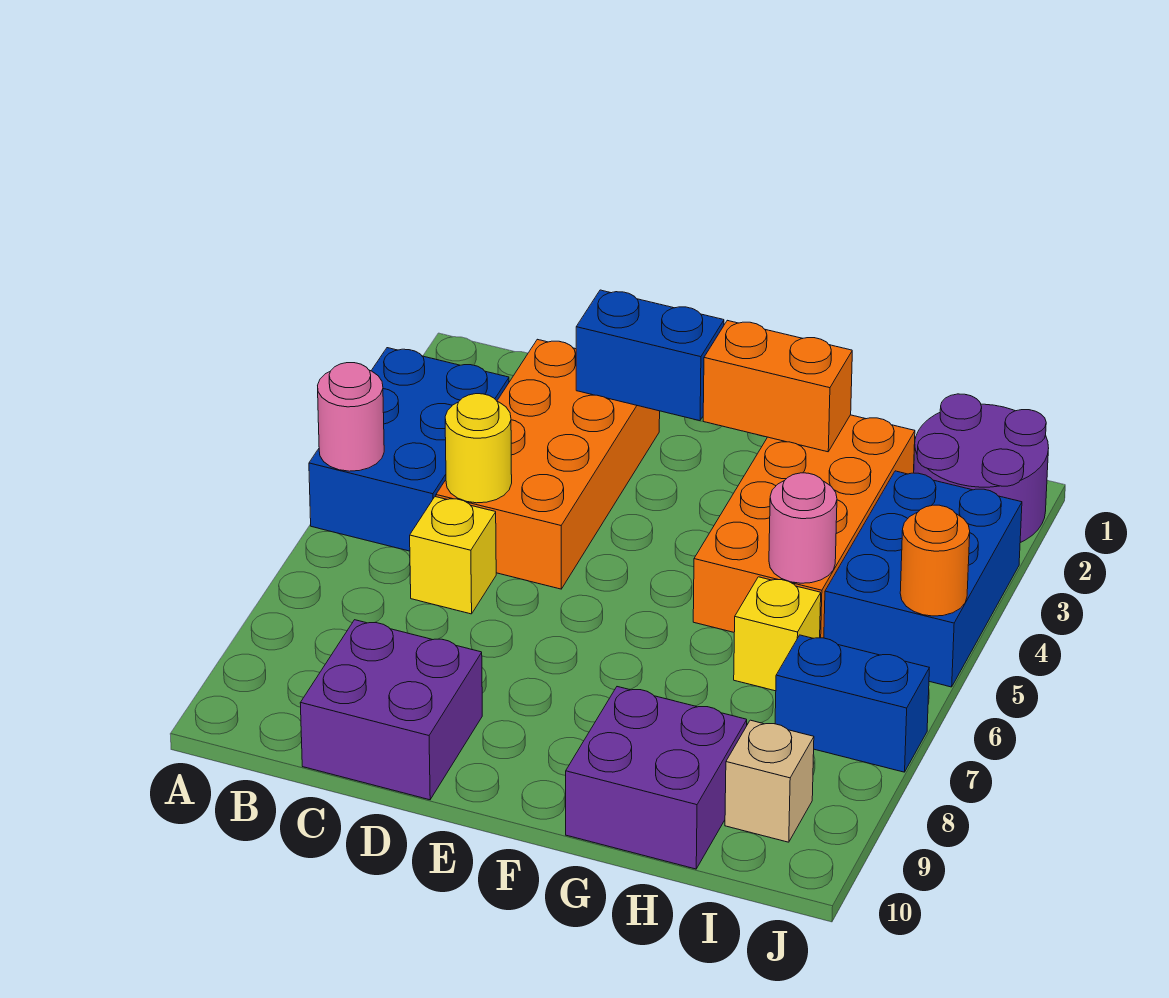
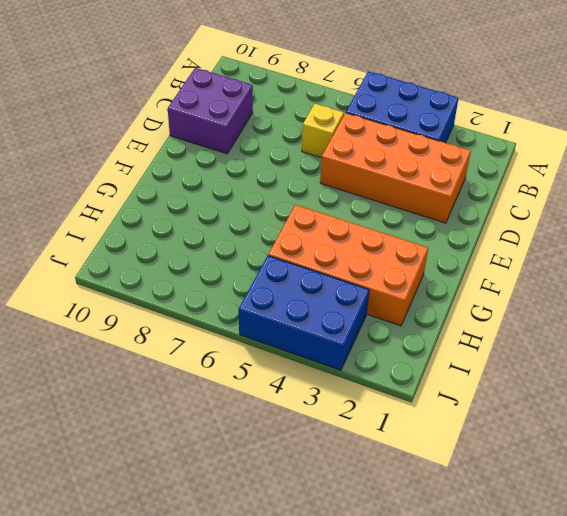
none -> purple brick G9:H10 level 1
none -> yellow brick H6 level 1
none -> purple round brick I1:J2 level 1

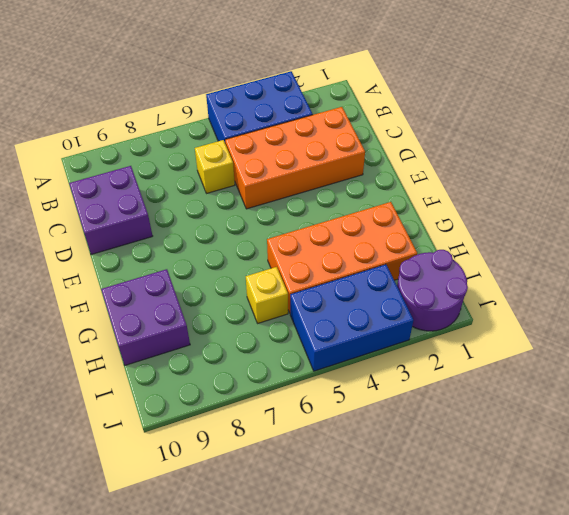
none -> blue brick I7:J7 level 1
none -> tan brick I9 level 1
none -> pink round brick A5 level 2

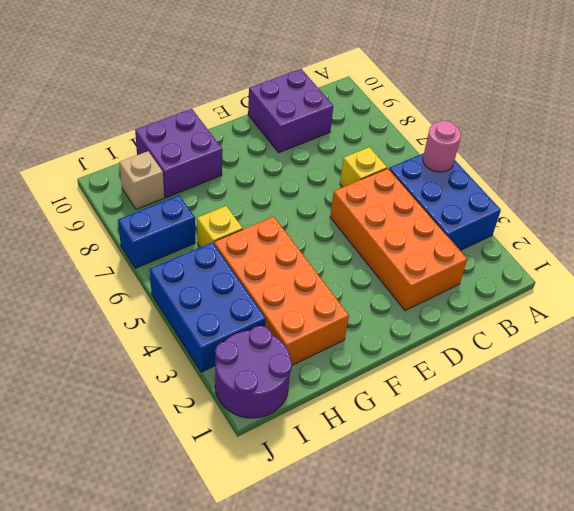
none -> yellow round brick C5 level 2
none -> blue brick D2:E2 level 2
none -> orange brick F2:G2 level 2

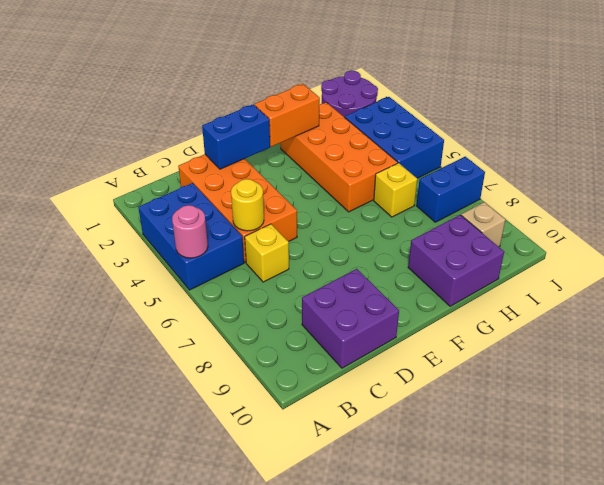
none -> pink round brick H5 level 2
none -> orange round brick J5 level 2

